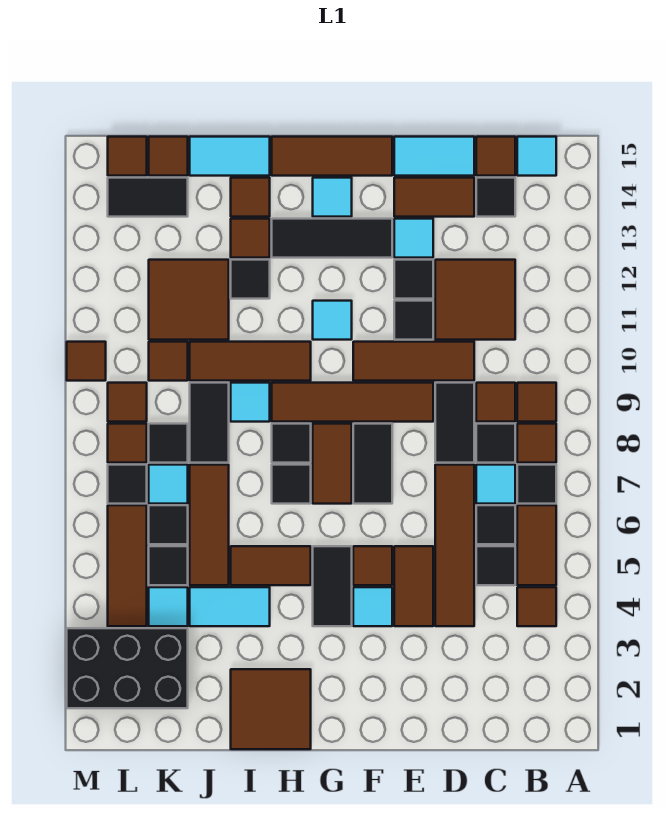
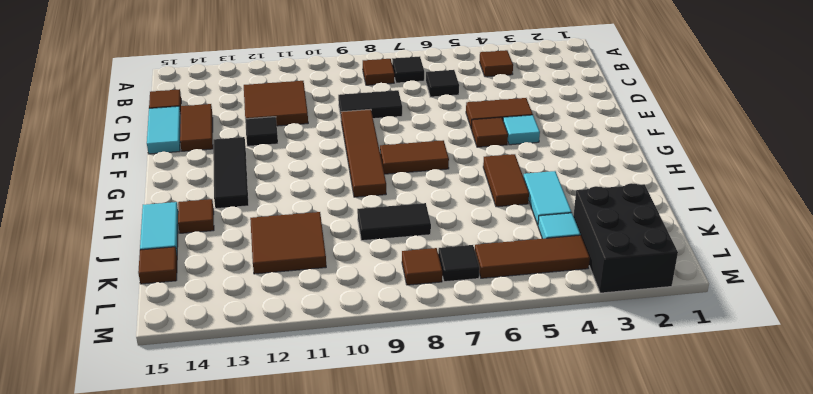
none -> brown tile B5:B6 level 1
none -> brown tile B9 level 1
none -> cyan tile B15 level 1
none -> black tile C5 level 1

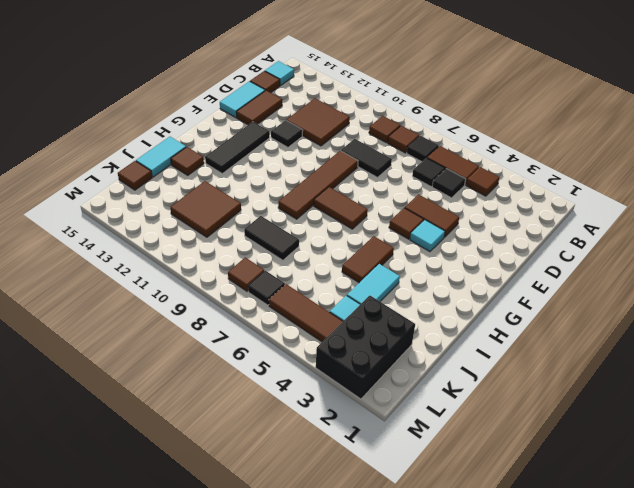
none -> cyan tile C7 level 1
none -> black tile C8 level 1
none -> brown tile C9 level 1
none -> black tile C14 level 1

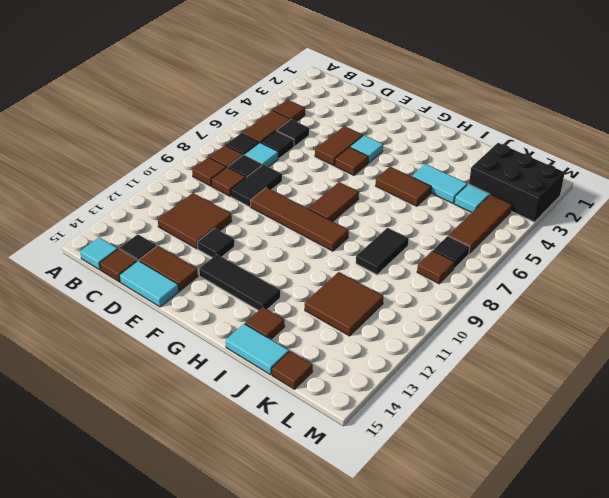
none -> brown tile D4:D7 level 1
none -> brown tile D10:F10 level 1
none -> black tile E11 level 1
none -> cyan tile E13 level 1

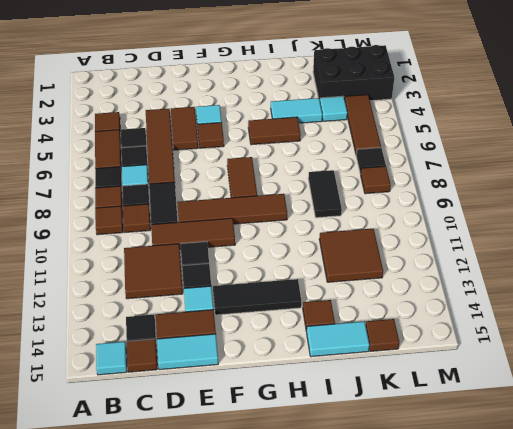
none -> black tile F7:F8 level 1
none -> brown tile F15:H15 level 1
none -> black tile G4:G5 level 1
none -> cyan tile G11 level 1

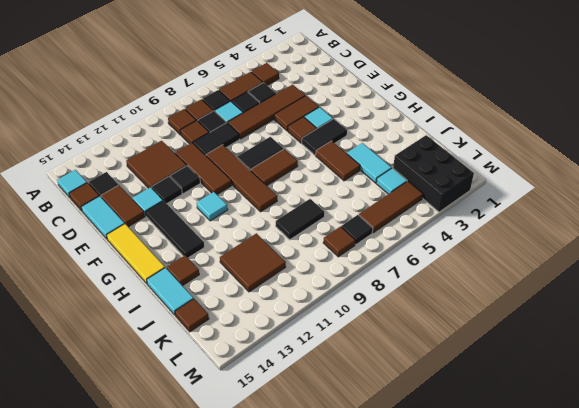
yellow tile F15:H15 level 1 -> brown tile F15:H15 level 1
none -> cyan tile G14 level 1
none -> brown tile H1:I2 level 1
none -> black tile H7 level 1
none -> black tile H8 level 1

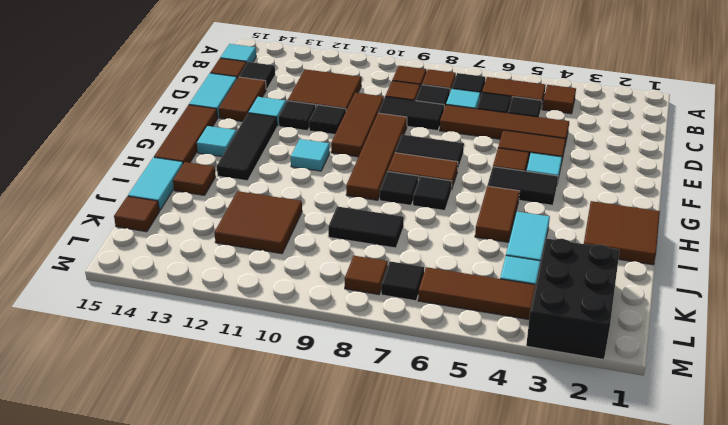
none -> brown tile H10:J10 level 1
none -> cyan tile I9 level 1
none -> black tile I12 level 1
none -> brown tile I13 level 1

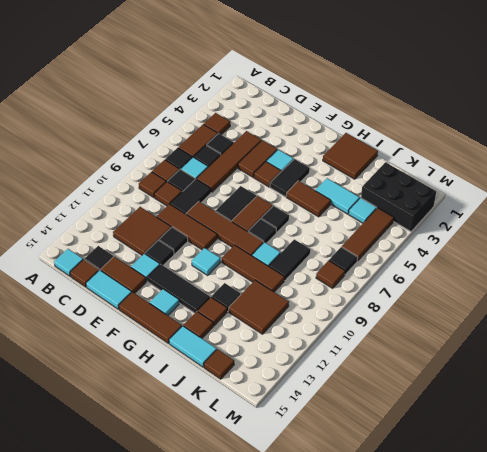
none -> brown tile J5:J7 level 1
none -> black tile K5 level 1
none -> black tile K6 level 1
none -> cyan tile K7 level 1

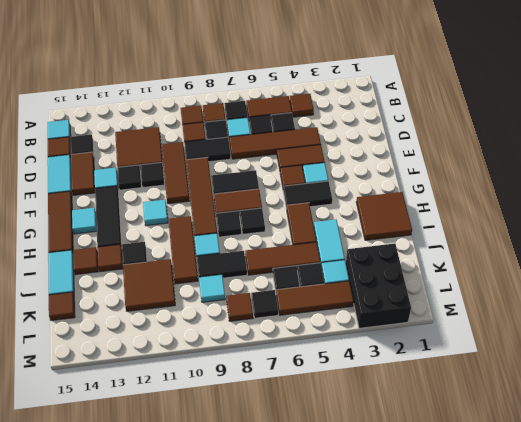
cyan tile K9 level 1 -> cyan tile K7 level 1
none -> black tile K8 level 1
none -> brown tile K10 level 1
none -> black tile K14:L14 level 1
none -> brown tile L9 level 1

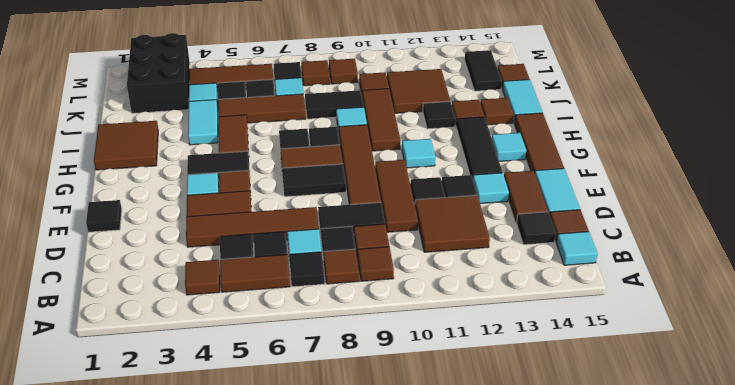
black tile E1 level 1 -> black tile K8 level 1
none -> brown tile L15 level 1
none -> brown tile M10 level 1

